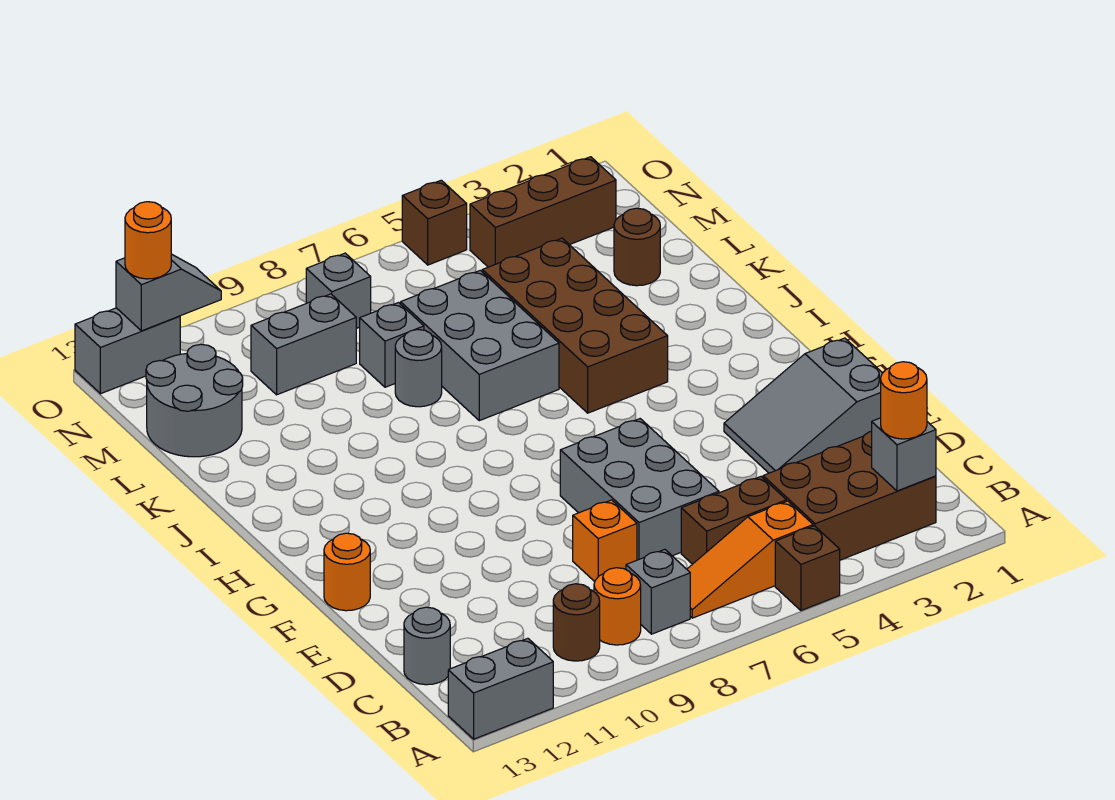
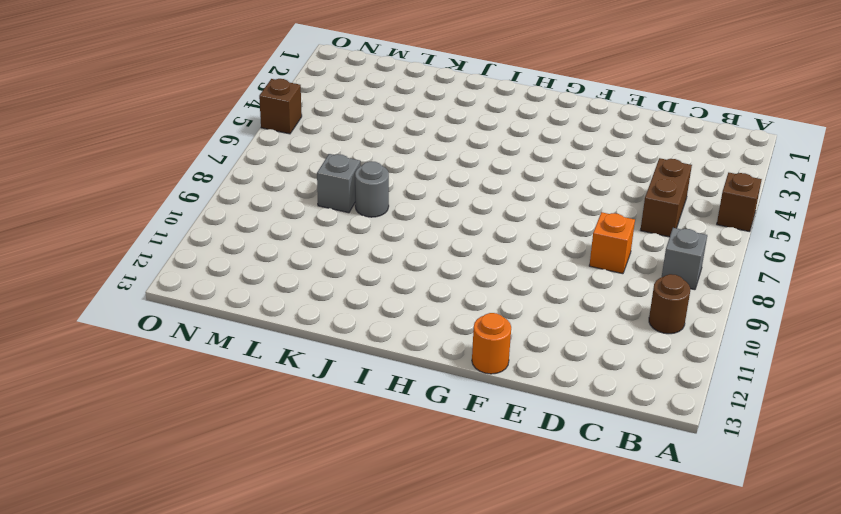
none -> grey brick A12:A13 level 1
none -> brown brick B2:C4 level 1
none -> orange slope B5:B7 level 1 top 5

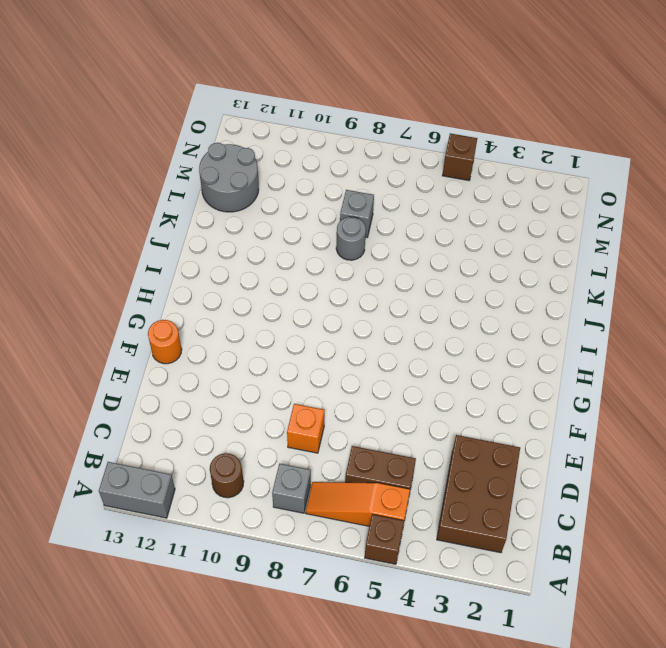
brown brick B2:D3 level 1 -> brown brick B2:C4 level 1
none -> orange round brick B9 level 1
none -> grey round brick C13 level 1
none -> grey brick D6:F7 level 1

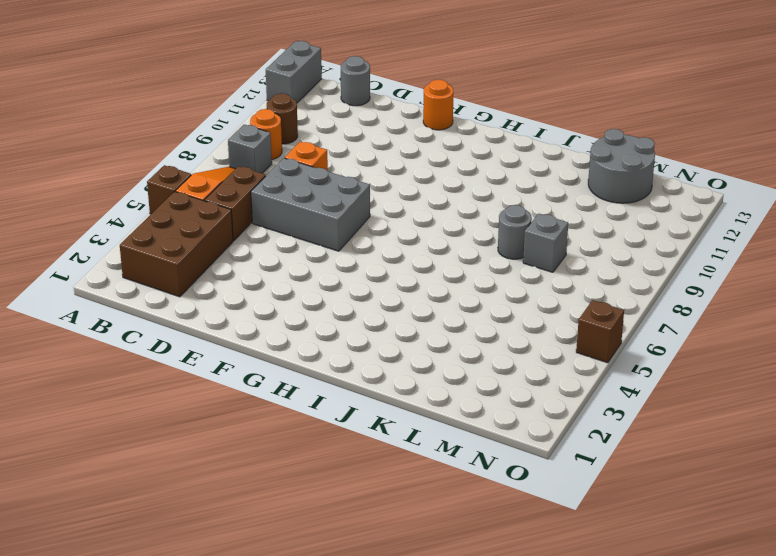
none -> grey slope E1:F3 level 1 top 1
none -> brown brick I4:L5 level 1
none -> grey brick J6:L7 level 1

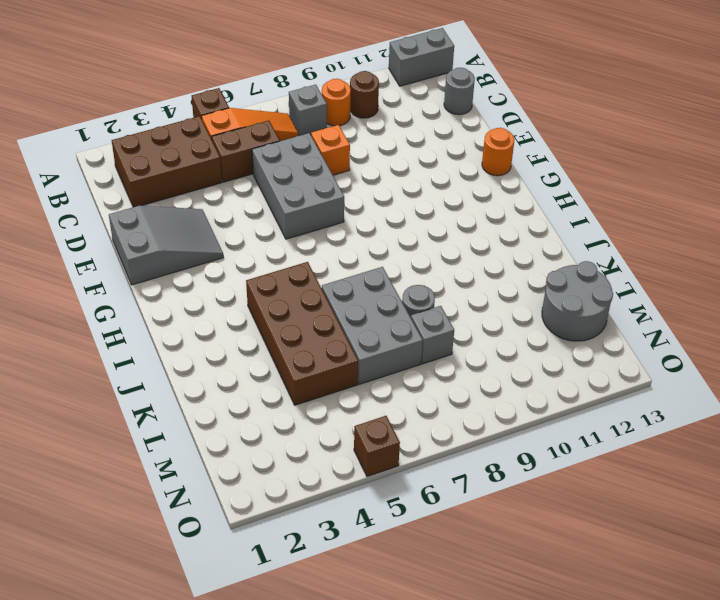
none -> brown round brick L2 level 1
none -> grey brick M9:M10 level 1
none -> brown brick N2:N4 level 1

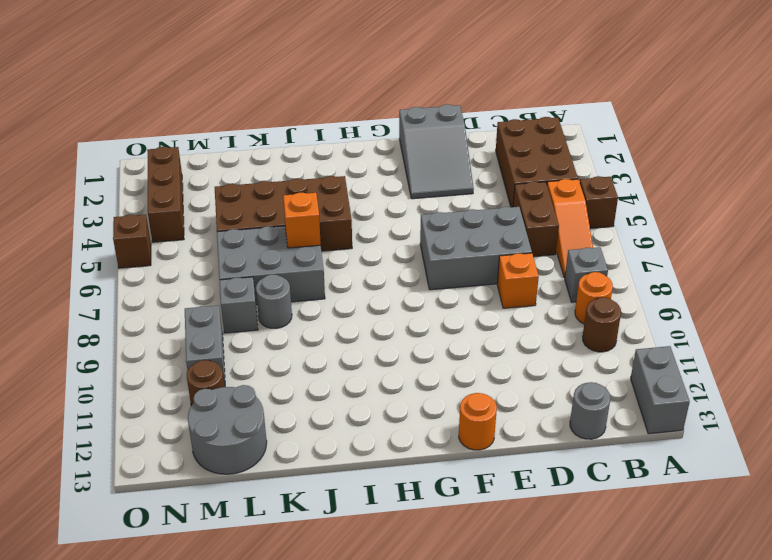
orange brick J6 level 2 -> none
brown round brick M11 level 1 -> brown round brick L2 level 1
none -> grey brick N8 level 1
none -> grey brick O12:O13 level 1
none -> grey brick B2 level 2

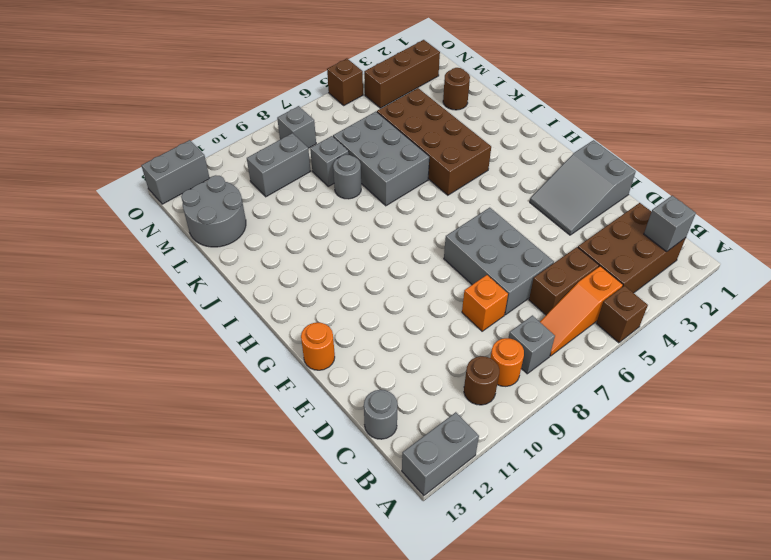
none -> grey slope O11:O12 level 2 top 12
none -> orange round brick B2 level 3
none -> orange round brick O12 level 3

